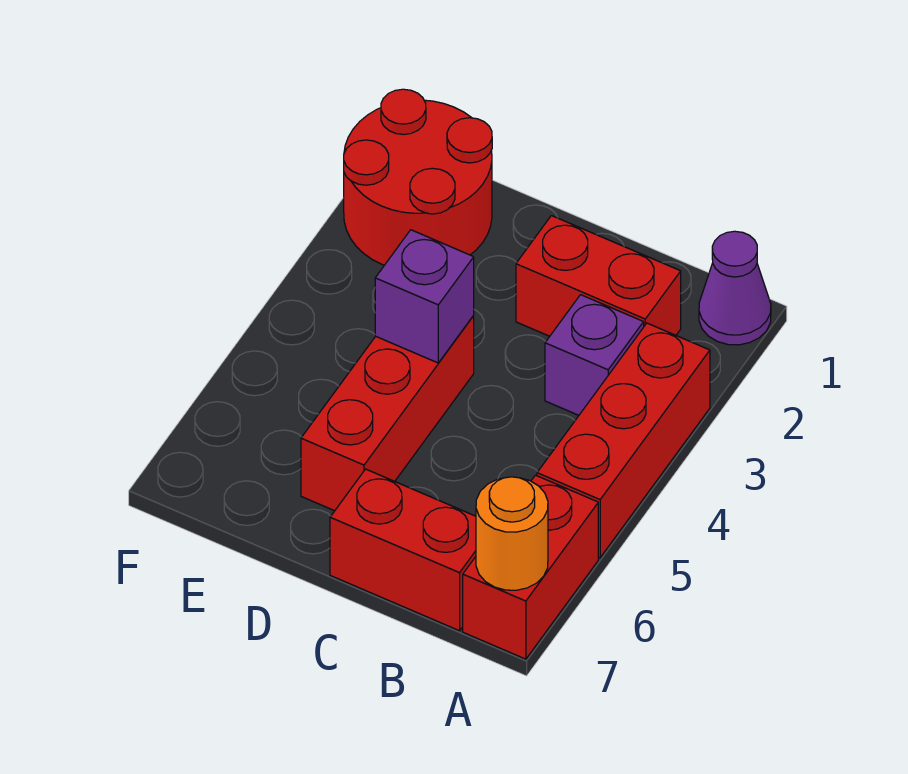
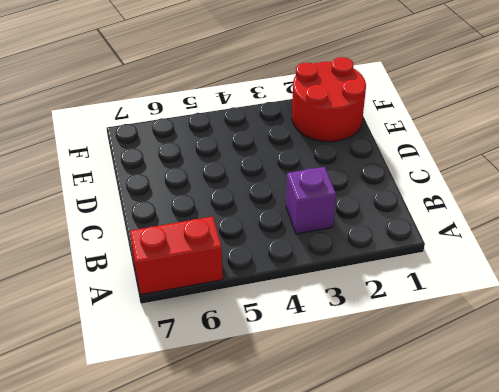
none -> purple cone A1 level 1
none -> red brick A3:A5 level 1

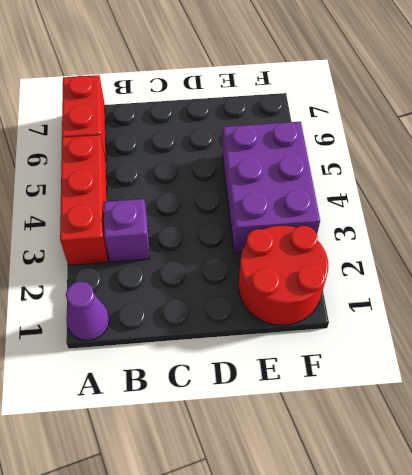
purple brick E3:F5 level 1 -> none
none -> red brick B2:C2 level 1
none -> red brick B7:C7 level 1

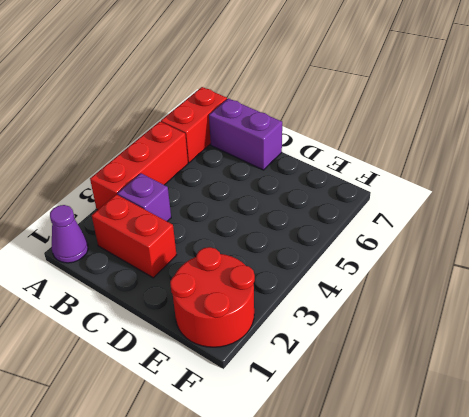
purple brick B7:C7 level 1 -> red brick B7:C7 level 1
none -> red brick D4:D6 level 1
none -> orange round brick A7 level 2

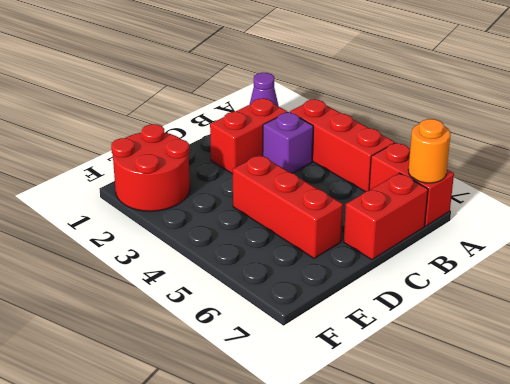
none -> purple brick D4 level 2

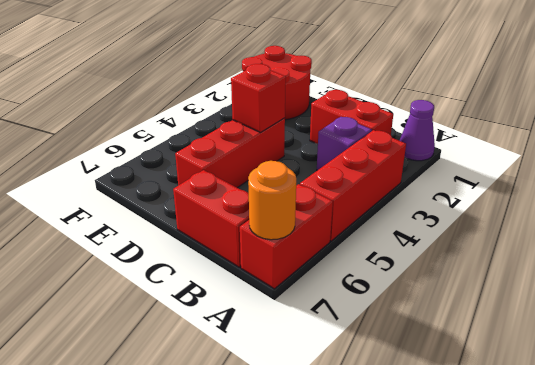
red brick D4 level 2 -> purple brick D4 level 2

